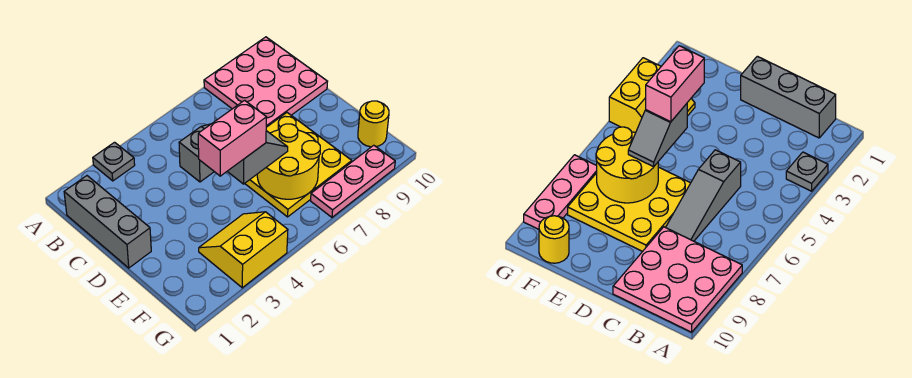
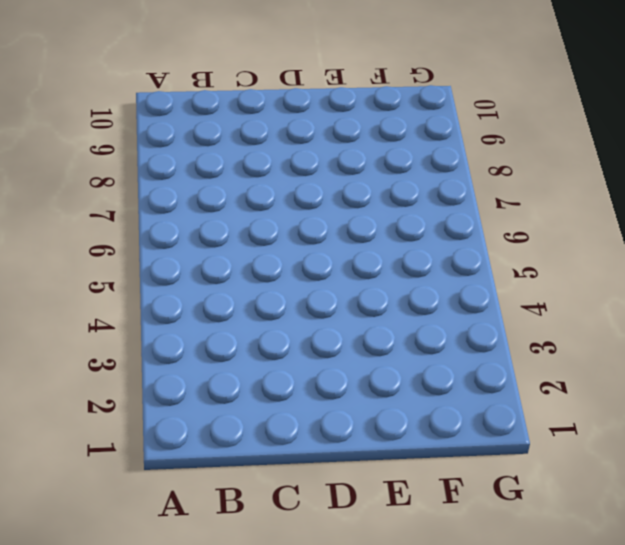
none -> grey plate A3 level 1
none -> pink plate A8:C10 level 1

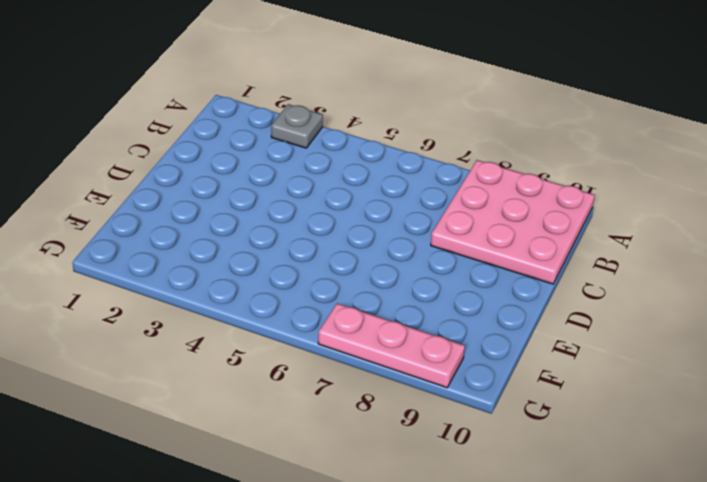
none -> grey brick B1:D1 level 1
none -> grey slope C5:C7 level 1 top 5

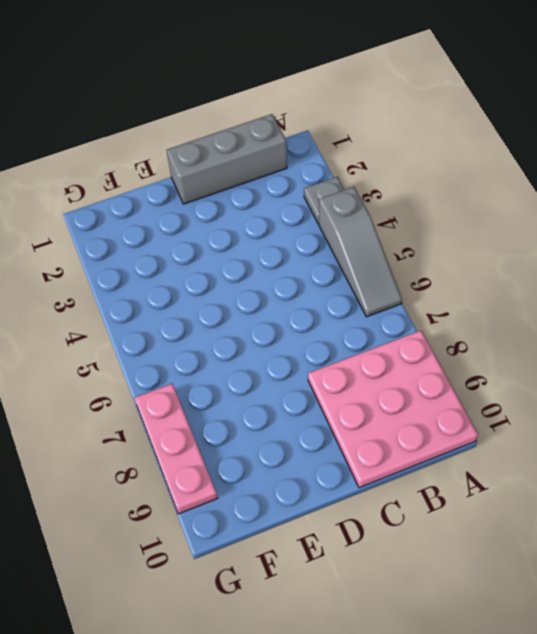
grey slope A4:A6 level 1 top 4 -> grey slope C5:C7 level 1 top 5
none -> yellow plate D6:F8 level 1
none -> yellow slope F3:G4 level 1 top G

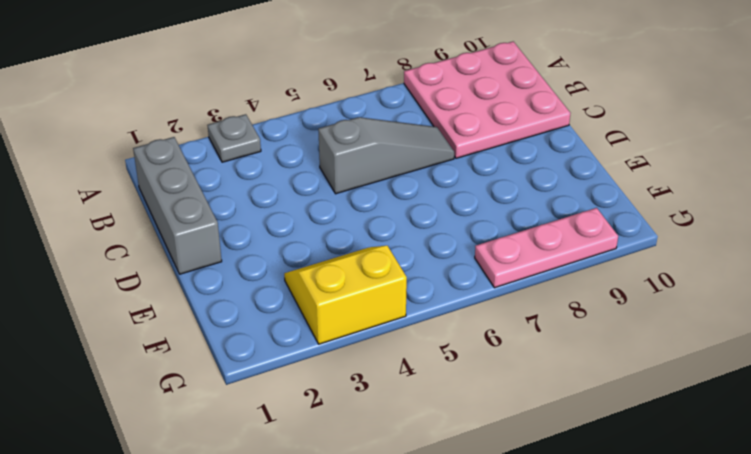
none -> yellow plate D6:F8 level 1
none -> yellow round brick F10 level 1

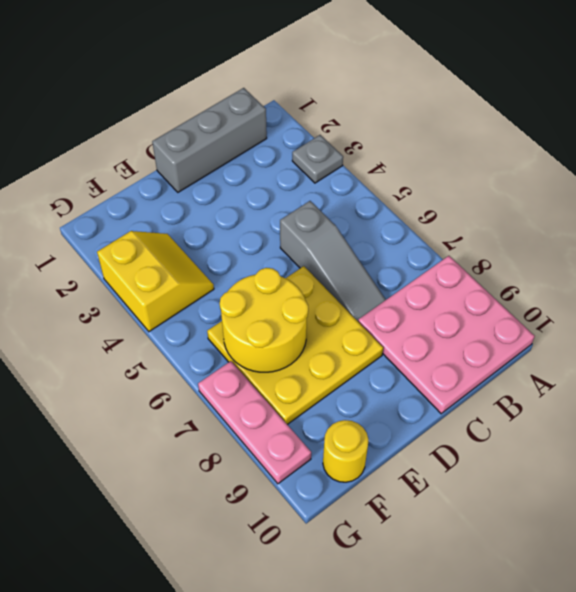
none -> grey slope E5:E6 level 3 top 5
none -> pink brick E4:E5 level 4

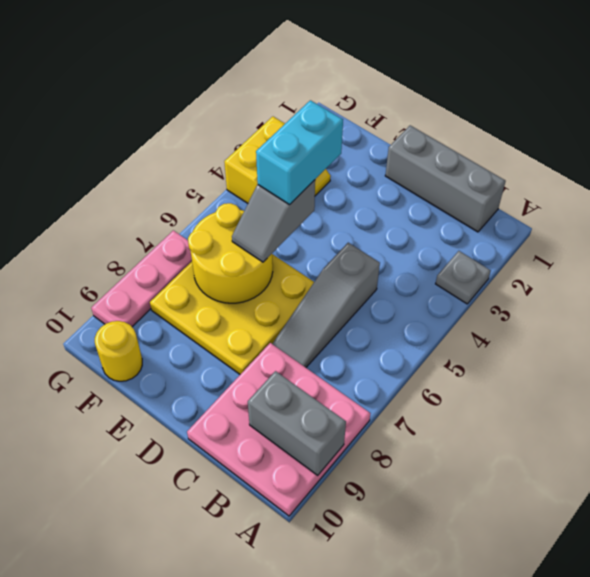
grey brick A9:B9 level 2 -> none
cyan brick E4:E5 level 4 -> pink brick E4:E5 level 4

